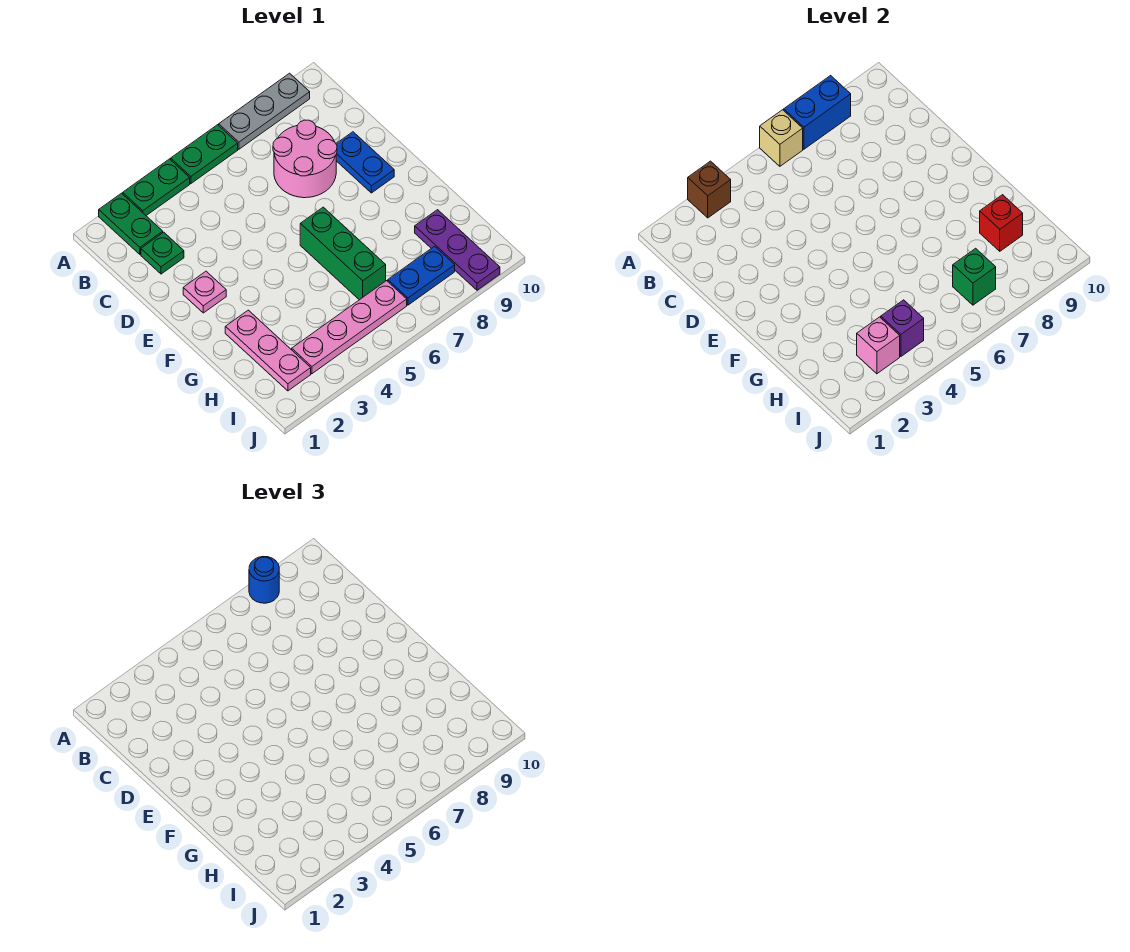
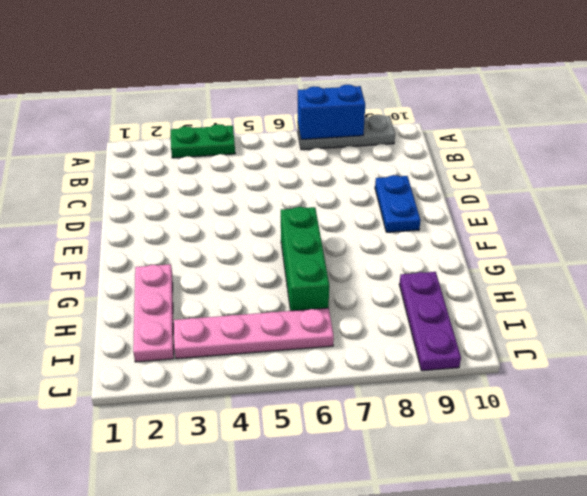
none -> green plate A2:B2 level 1
none -> green plate A5:A6 level 1
none -> green plate C2 level 1

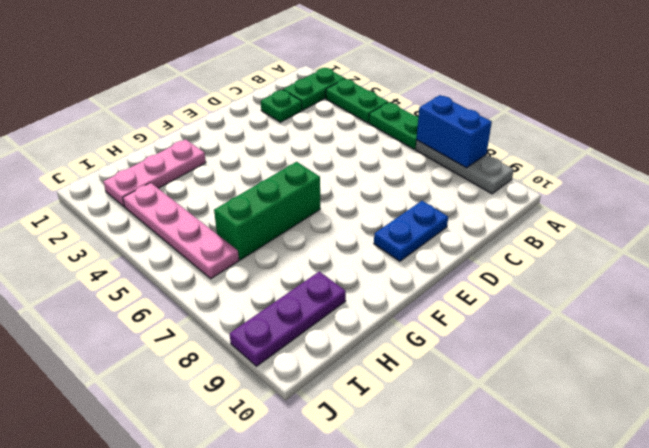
none -> pink round brick C7:D8 level 1
none -> pink plate E2 level 1
none -> blue plate I7:I8 level 1

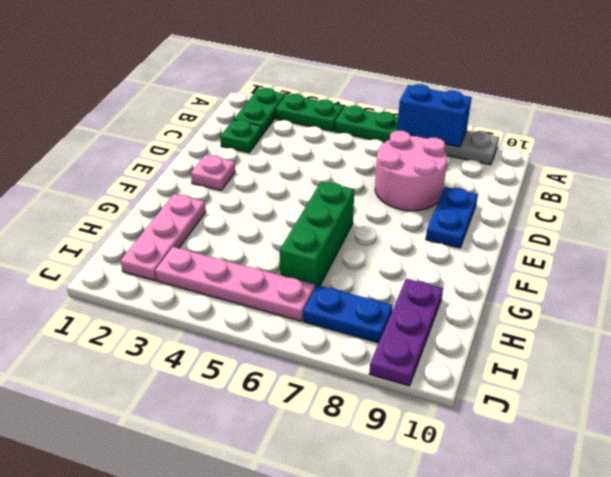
none -> brown brick A3 level 2
none -> tan brick A6 level 2
none -> red brick H9 level 2

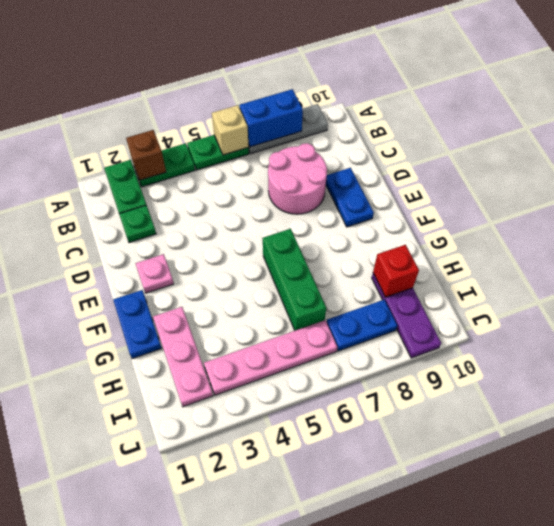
blue plate F1:G1 level 1 -> none
none -> pink brick I3 level 2
none -> purple brick I4 level 2
none -> green brick I7 level 2

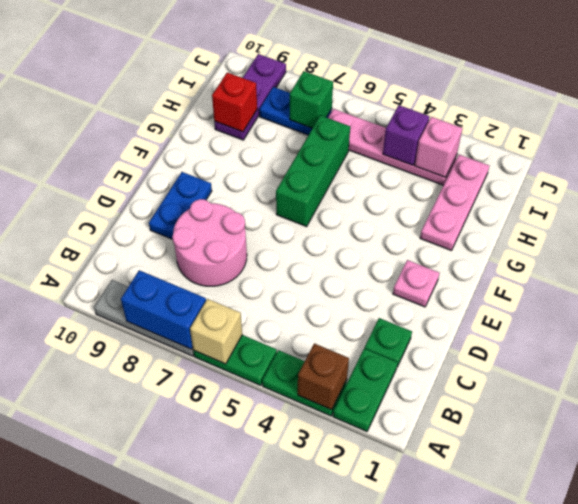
none -> blue round brick A8 level 3

